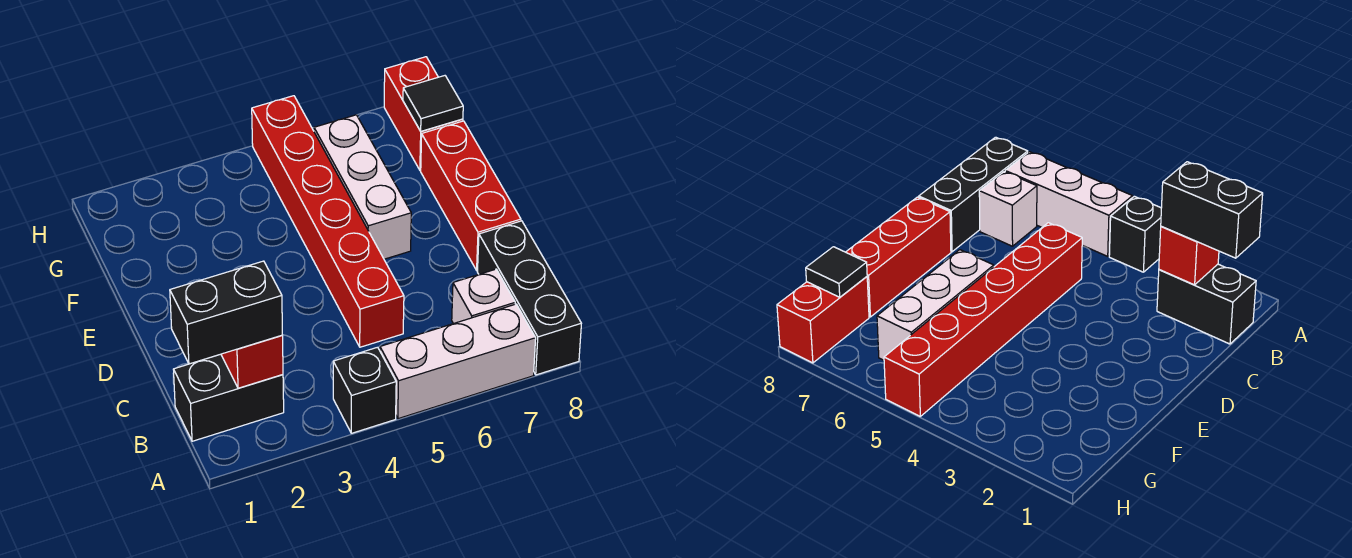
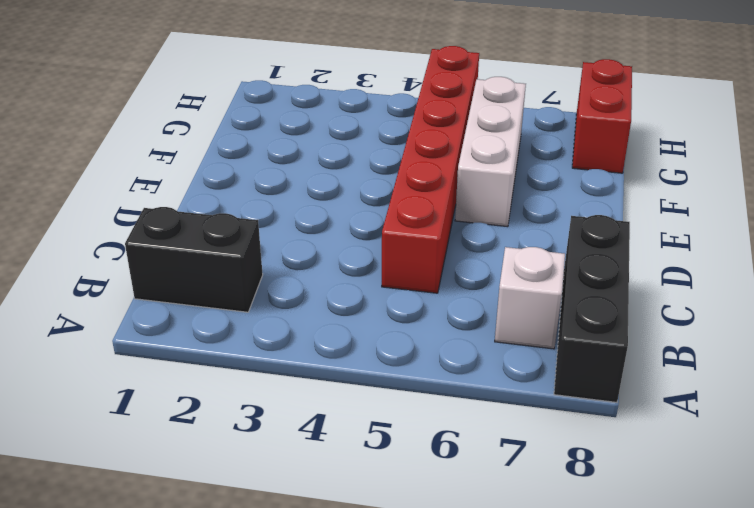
none -> black brick A4 level 1
none -> white brick A5:A7 level 1
none -> red brick D8:F8 level 1

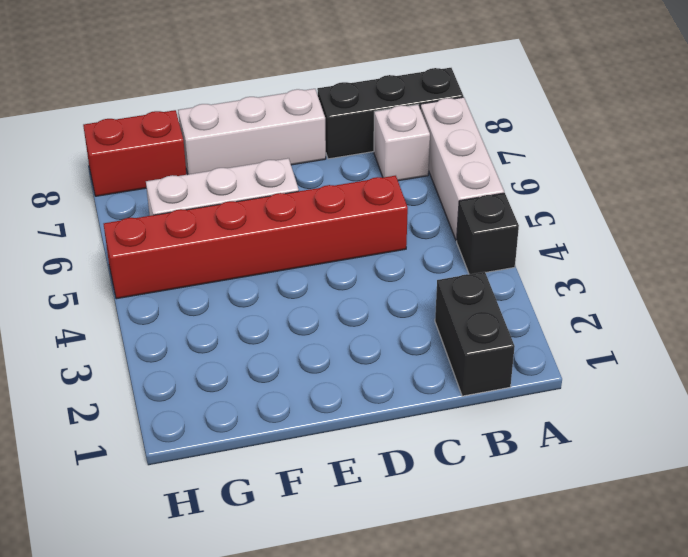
white brick D8:F8 level 1 -> red brick D8:F8 level 1
none -> red brick B2 level 2
none -> black tile G8 level 2
none -> black brick B1:B2 level 3

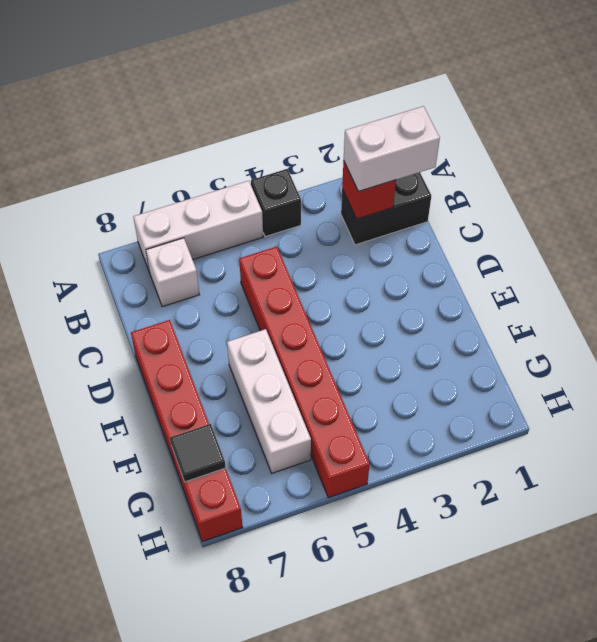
white brick B1:B2 level 3 -> black brick B1:B2 level 3
none -> black brick A8:C8 level 1

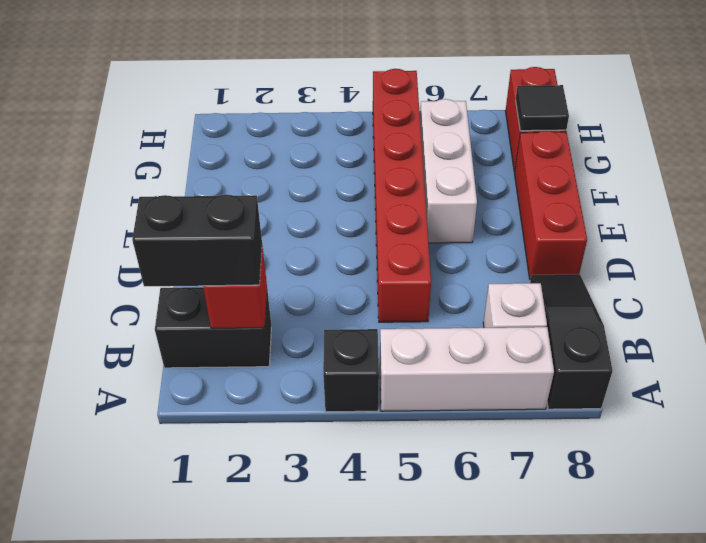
black slope A8:C8 level 1 top A -> black brick A8:C8 level 1

